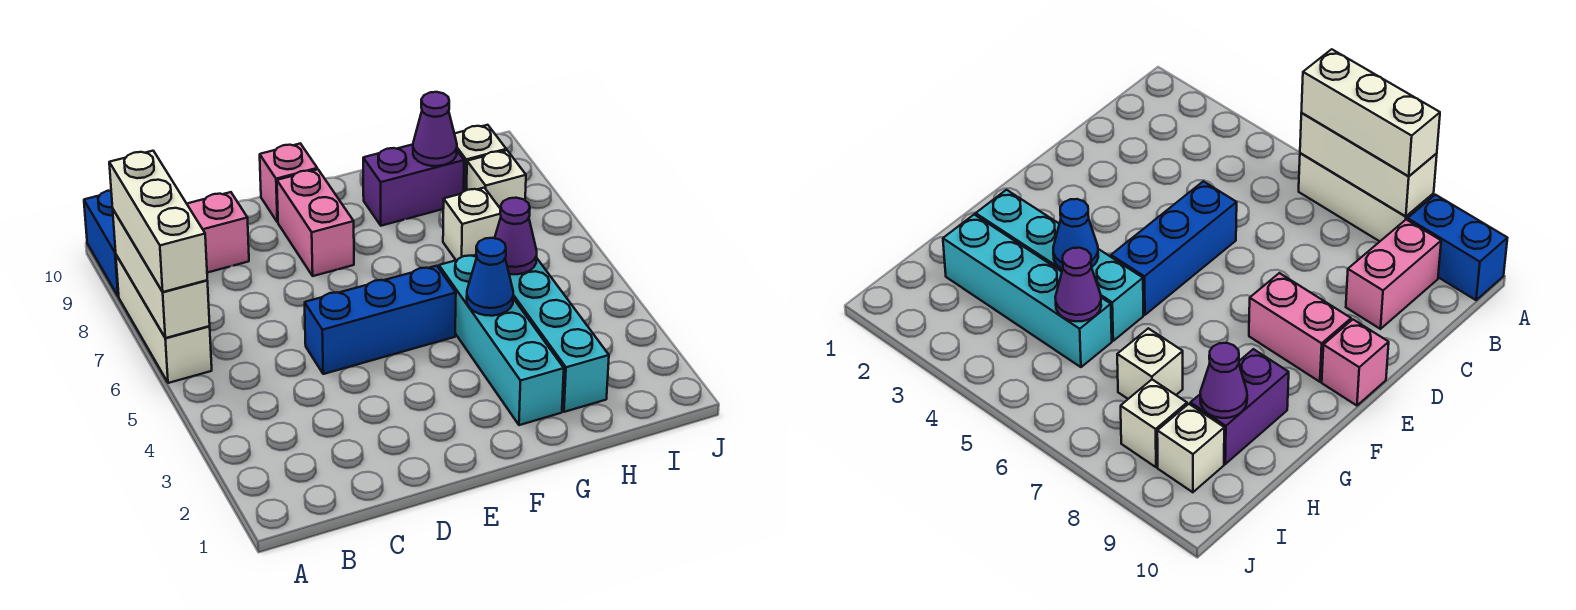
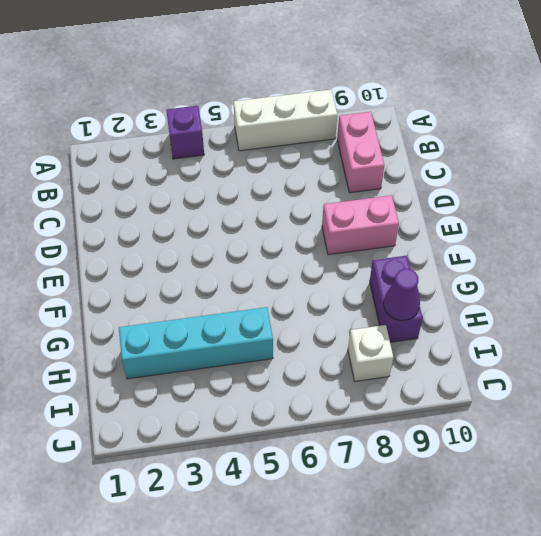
purple brick A4 level 1 -> none
none -> blue brick A9:A10 level 1
none -> blue brick D5:F5 level 1
none -> pink brick E10 level 1

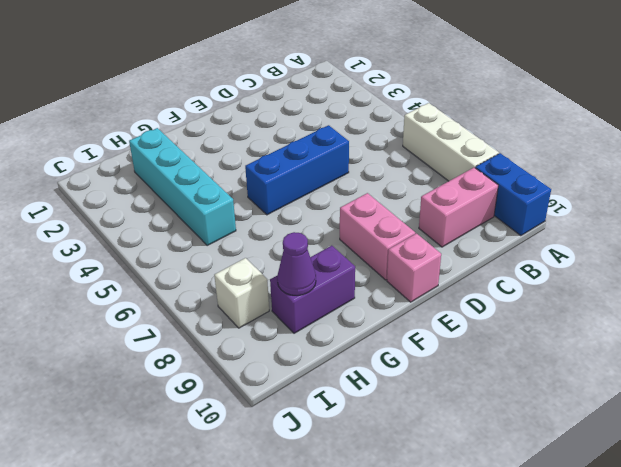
none -> cyan brick G2:G5 level 1
none -> white brick H7 level 1
none -> white brick I9 level 1

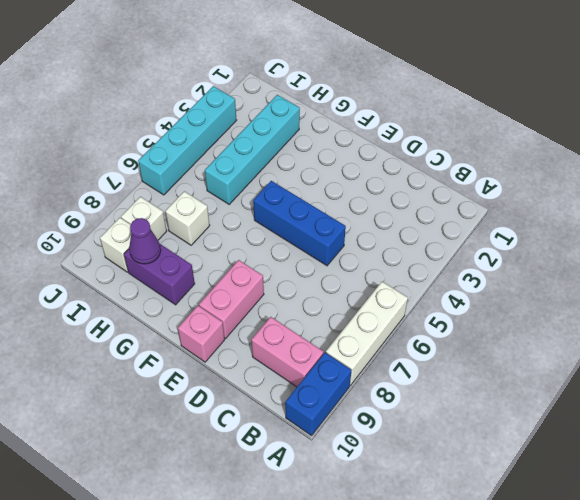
cyan brick J3:J6 level 1 -> cyan brick G2:G5 level 1
none -> white brick A6:A8 level 2
none -> blue cone G4 level 2
none -> purple cone H5 level 2

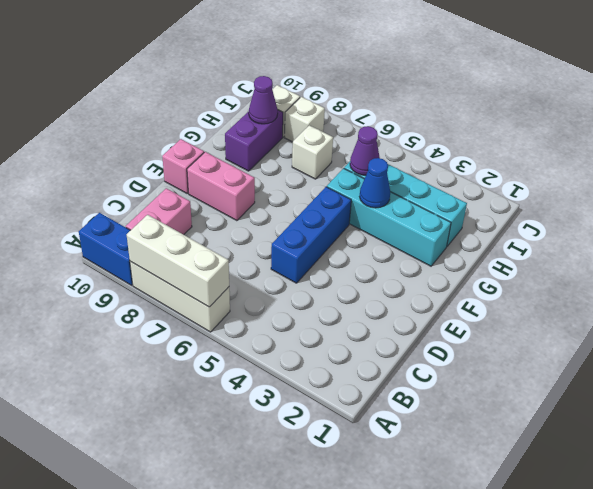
none -> white brick A6:A8 level 3

